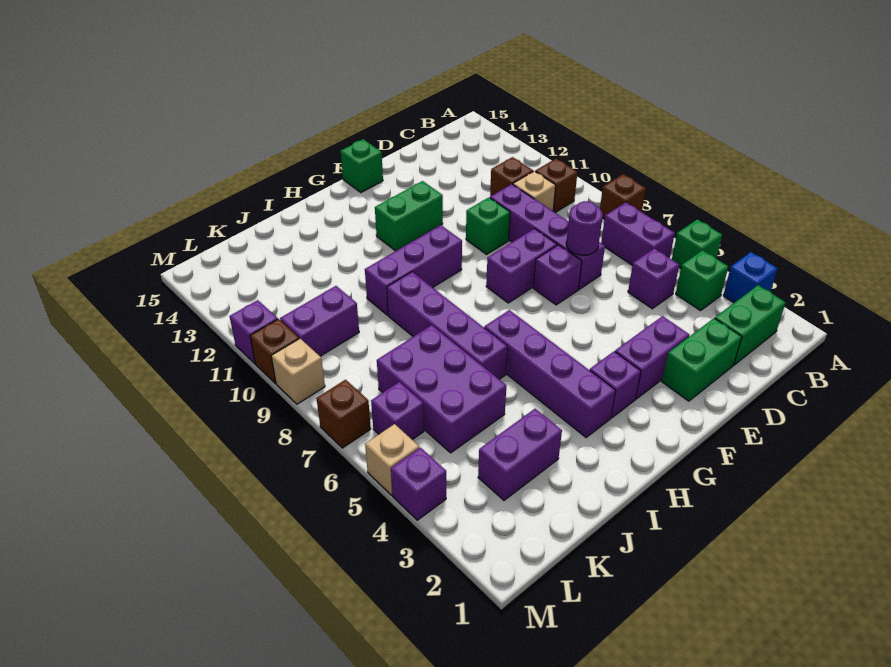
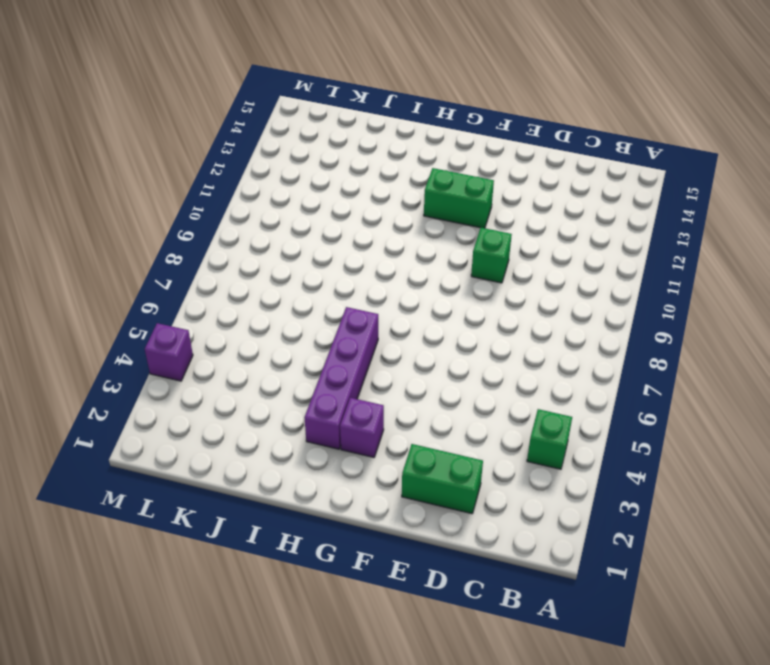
none -> blue brick A3 level 1
none -> green brick A5 level 1
none -> brown brick A8 level 1
none -> green brick B2:C2 level 1

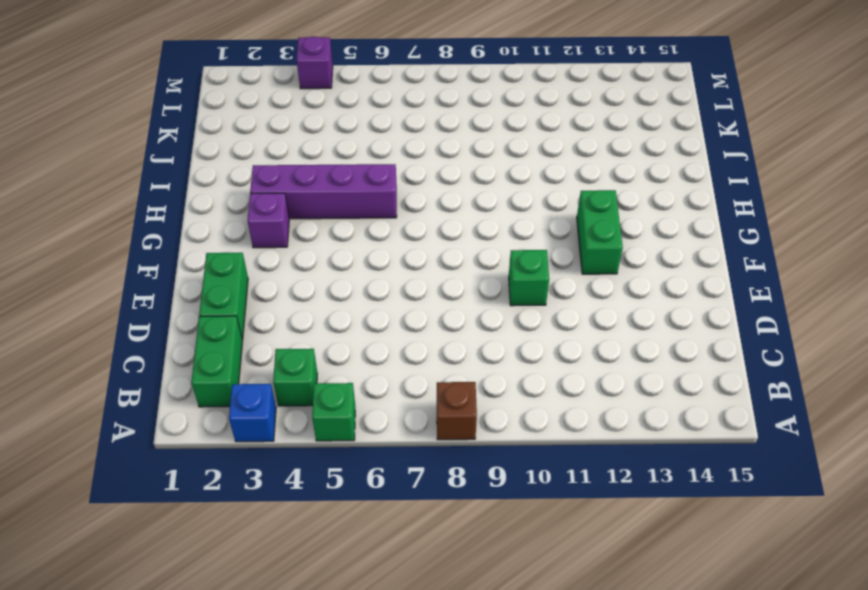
none -> purple brick B6:B7 level 1
none -> brown brick B10 level 1
none -> purple brick C5 level 1
none -> tan brick C10 level 1

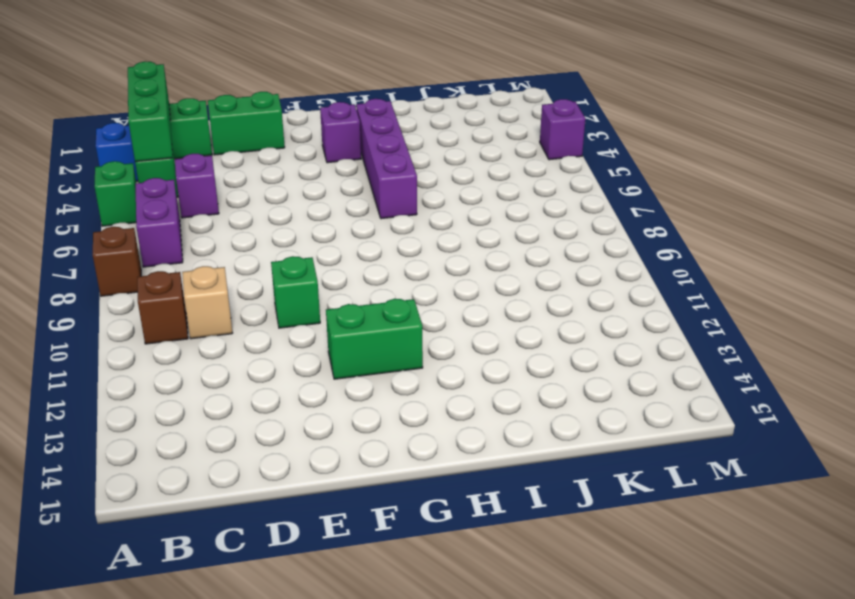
green brick B2:B4 level 2 -> none
none -> brown brick C11 level 1
none -> purple brick D7:D10 level 1
none -> purple brick E3:F3 level 1
none -> purple brick E7 level 1

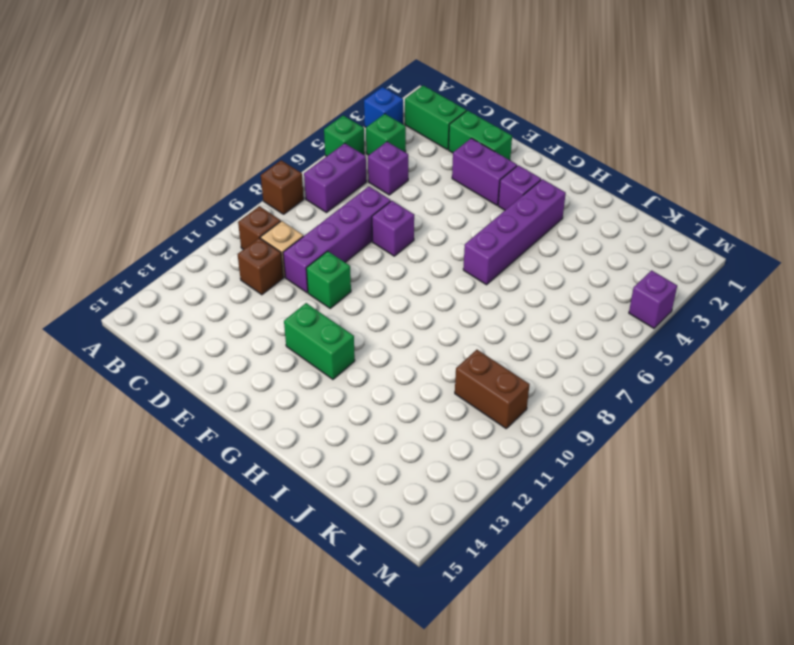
brown brick K10:L10 level 1 -> purple brick K10:L10 level 1
none -> purple brick E8:F8 level 1
none -> green brick F15 level 1
none -> purple brick G10:I10 level 1
none -> purple brick I6:I9 level 1

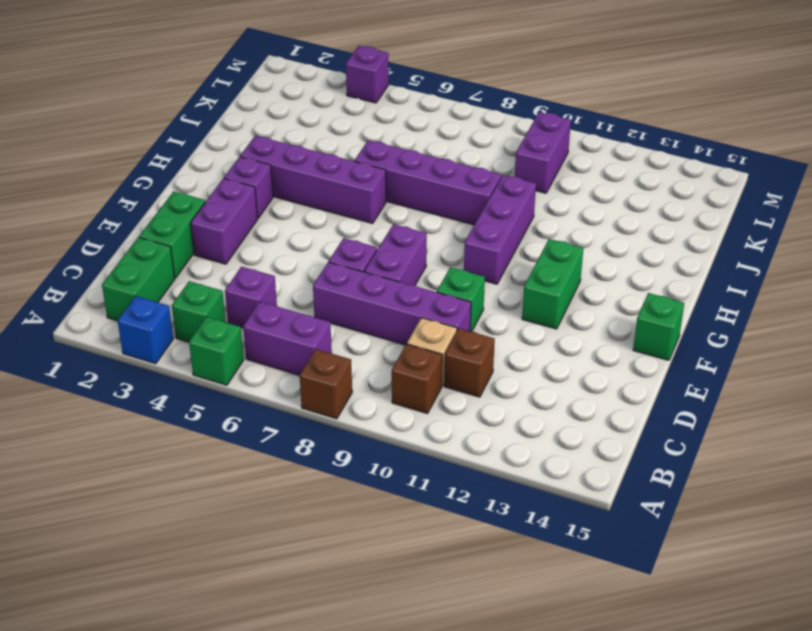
none -> purple brick J3:K3 level 1
none -> purple brick J5:K7 level 1
none -> purple brick L6 level 1
none -> tan brick M5 level 1

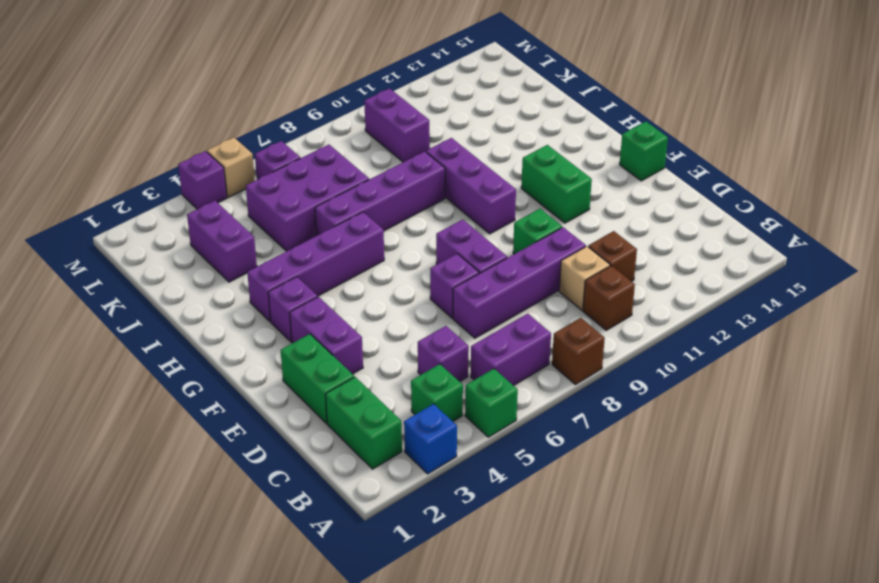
none -> brown brick M7 level 1
none -> tan brick M9 level 1
none -> brown brick M10 level 1
none -> purple brick M11 level 1

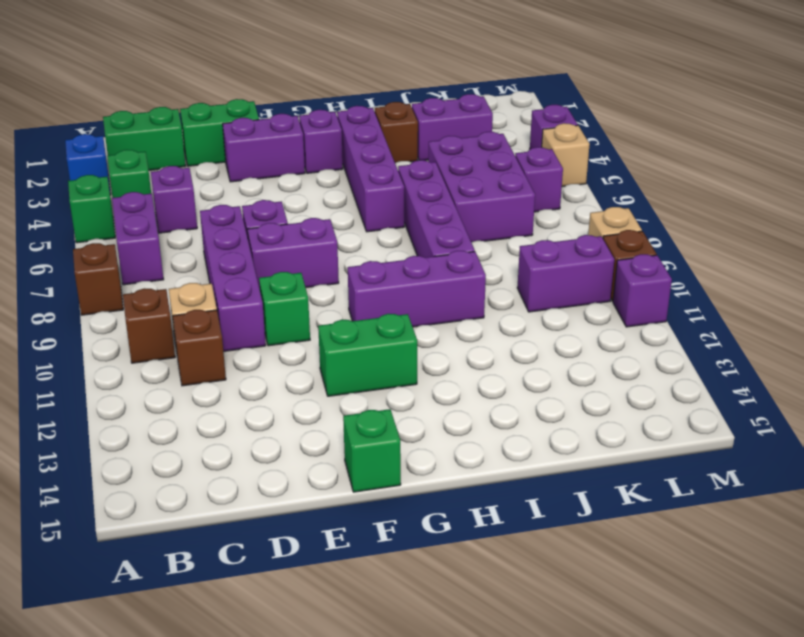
brown brick I3 level 1 -> brown brick M7 level 1
none -> purple round brick D7 level 2

